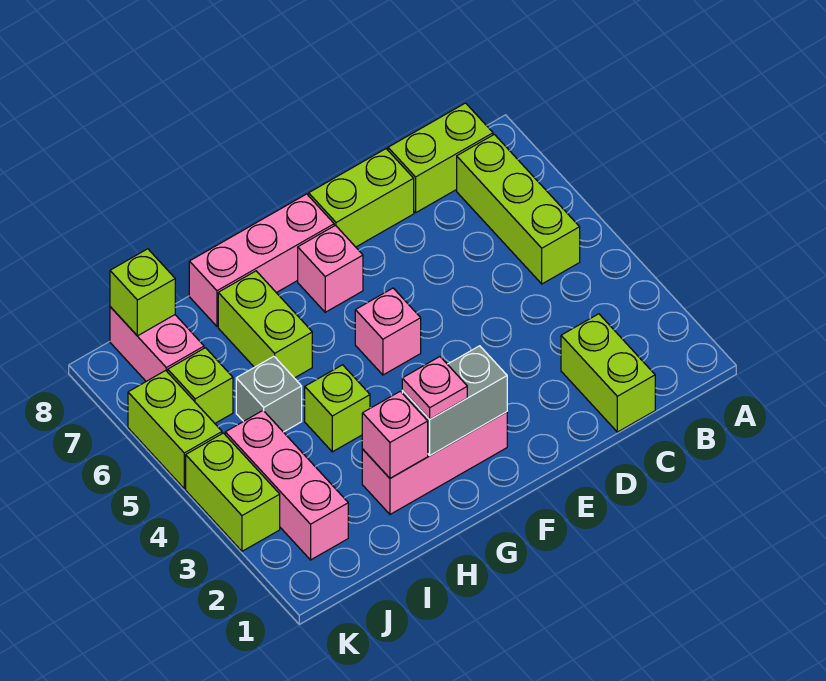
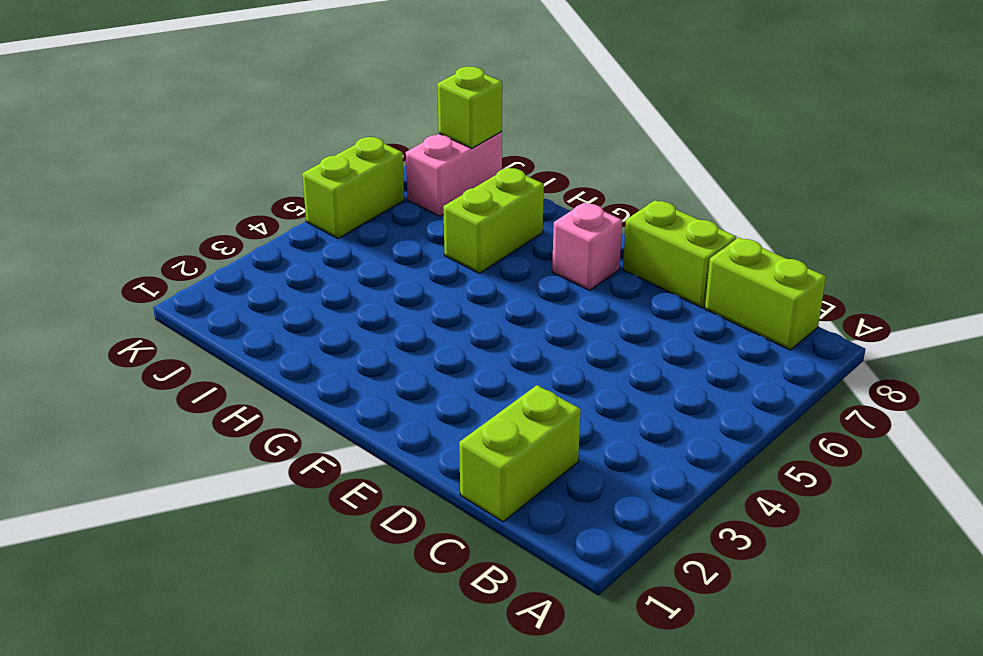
none -> lime brick B5:B7 level 1
none -> pink brick F2:H2 level 1
none -> pink brick F5 level 1

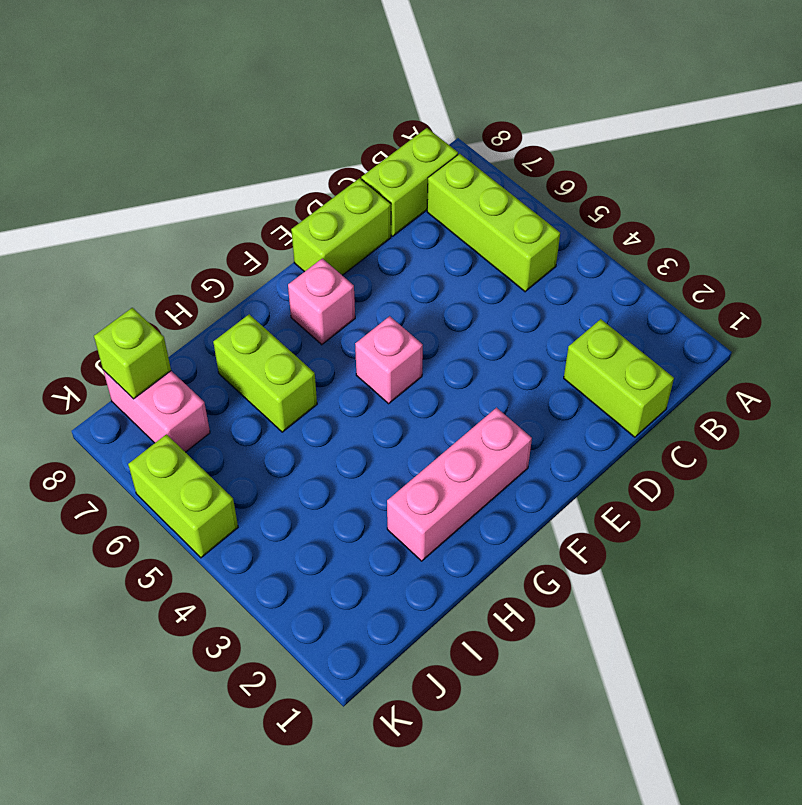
none -> pink brick F8:H8 level 1
none -> lime brick H4 level 1
none -> grey brick I5 level 1

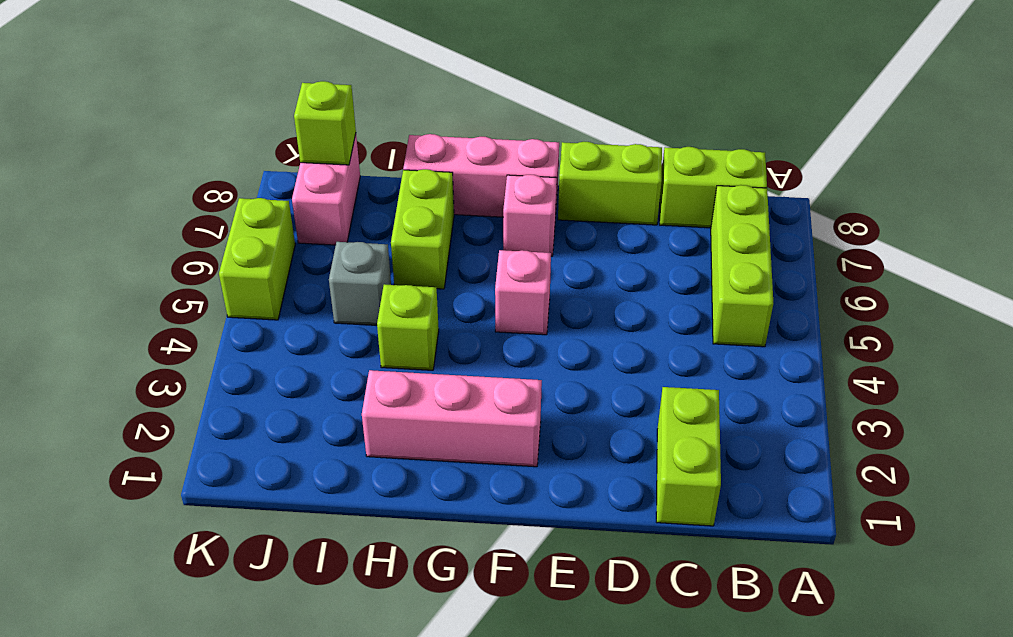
none -> pink brick J2:J4 level 1
none -> lime brick J6 level 1
none -> lime brick K3:K4 level 1

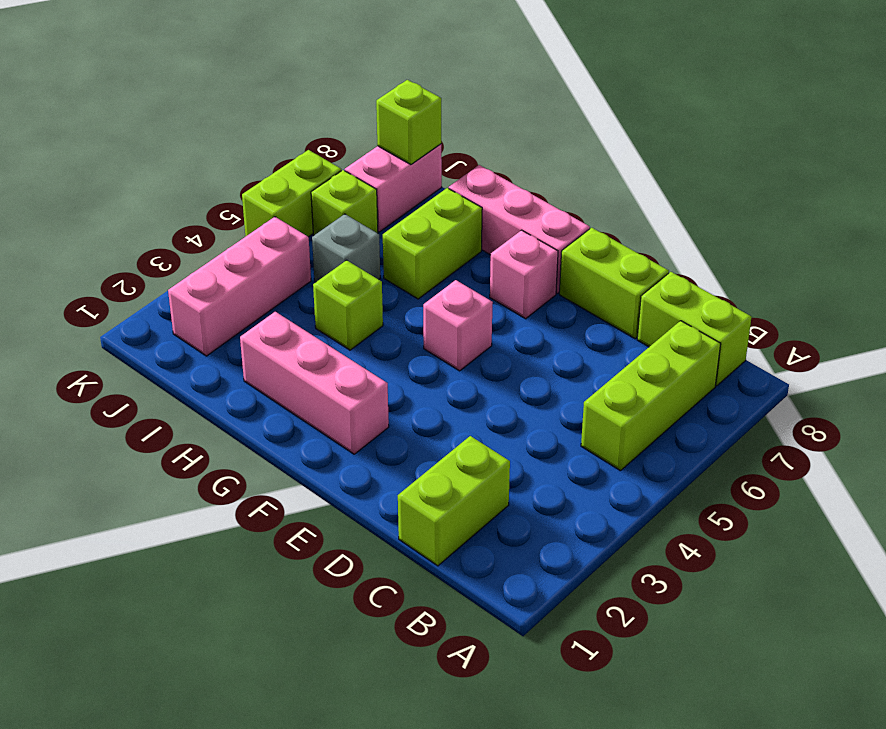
none -> lime brick K3:K4 level 1
none -> grey brick F2:G2 level 2
none -> pink brick H2 level 2

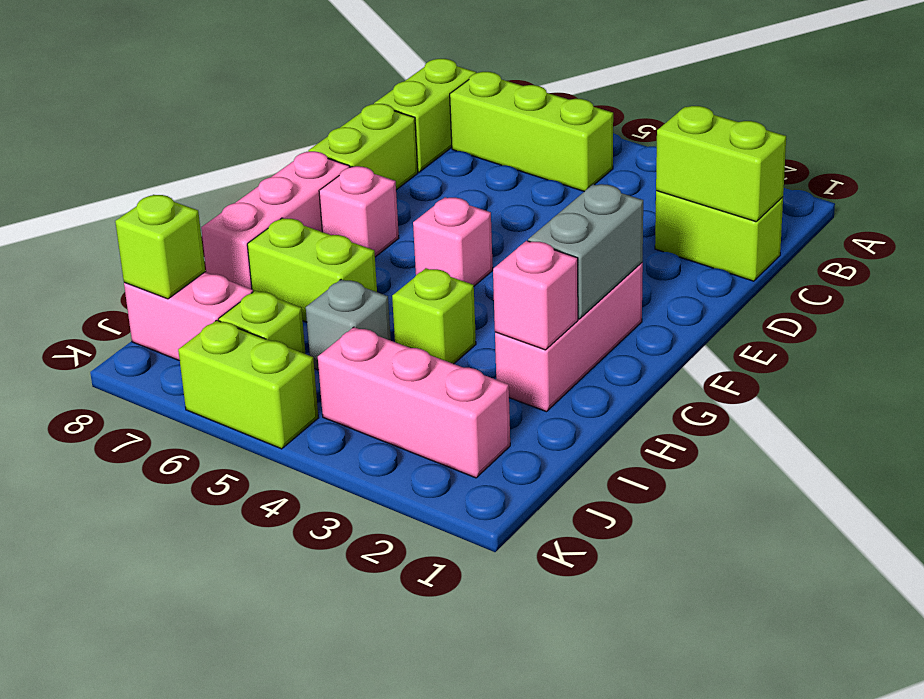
lime brick C1:C2 level 2 -> lime brick K3:K4 level 1
none -> pink plate G2 level 3

